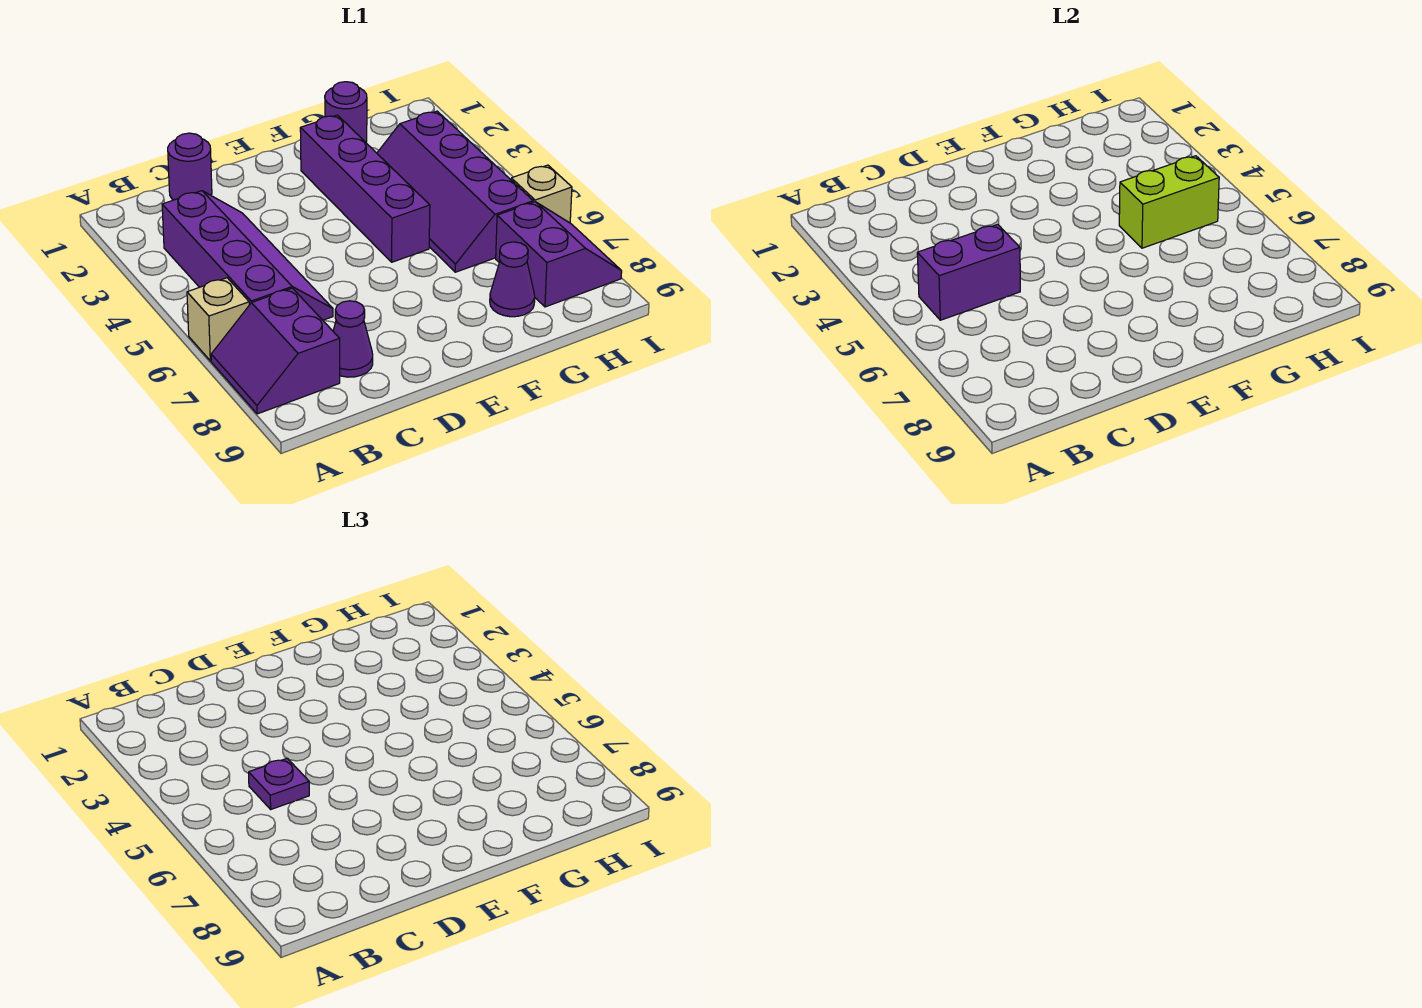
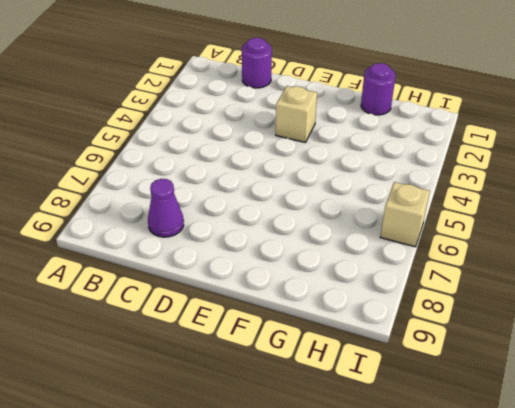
tan brick E3 level 1 -> tan brick A6 level 1
none -> purple slope A7:B8 level 1 top B
none -> purple slope B3:C6 level 1 top B
none -> purple brick F2:F5 level 1

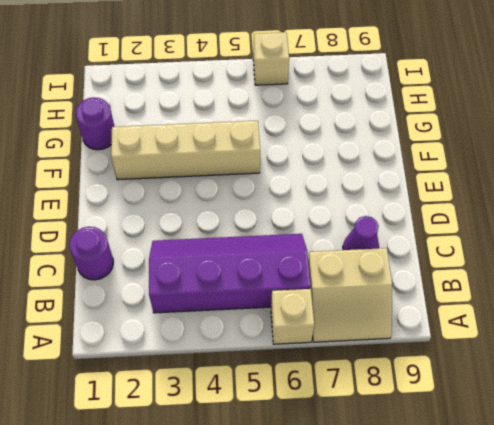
tan slope A7:B8 level 1 top B -> purple slope A7:B8 level 1 top B
tan brick F2:F5 level 1 -> purple brick F2:F5 level 1
none -> purple slope G3:H6 level 1 top H
none -> purple cone G8 level 1
none -> purple slope H7:I8 level 1 top H

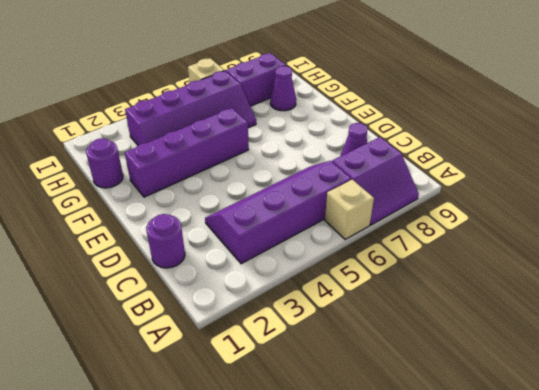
none -> purple brick B5:C5 level 2
none -> lime brick G5:H5 level 2
none -> purple plate C5 level 3

